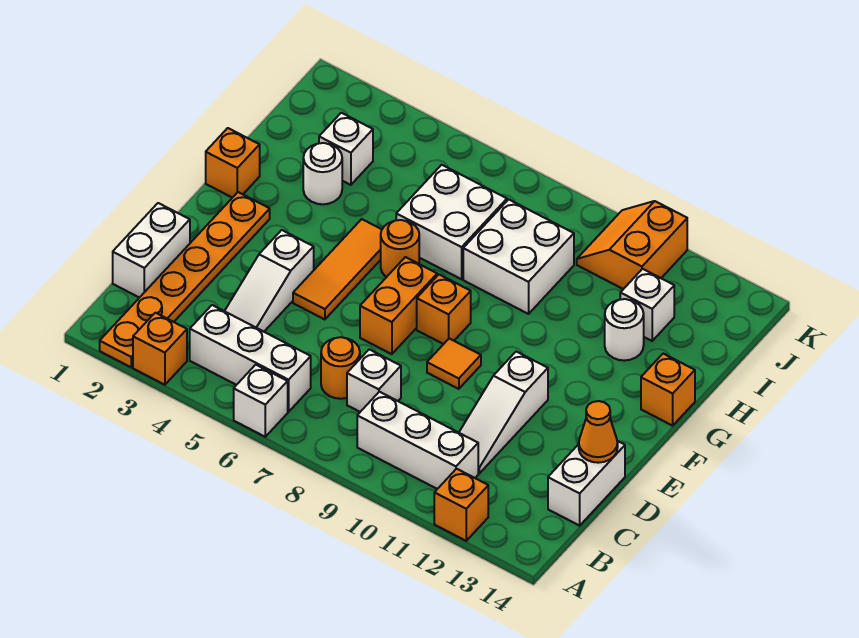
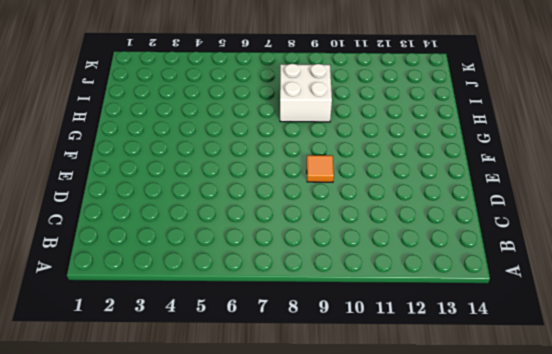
none -> orange plate A2:F2 level 1
none -> orange brick A3 level 1
none -> white brick A6 level 1

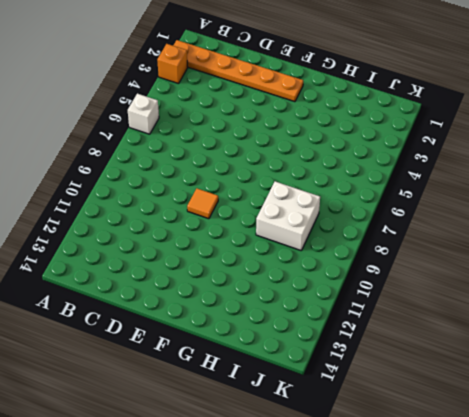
none -> orange brick A12 level 1
none -> white brick B4:B6 level 1
none -> white brick B9:B11 level 1

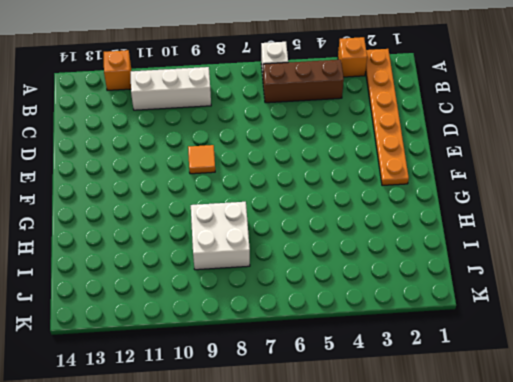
brown brick B4:B6 level 1 -> white brick B4:B6 level 1
none -> white brick C1:D1 level 1
none -> white slope C4:E4 level 1 top E
none -> orange round brick C7 level 1

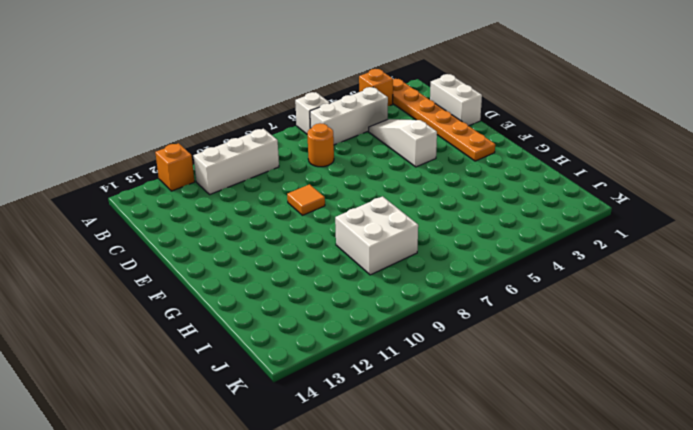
none -> white brick C8 level 1
none -> white slope C11:E11 level 1 top E
none -> white brick C14:D14 level 1

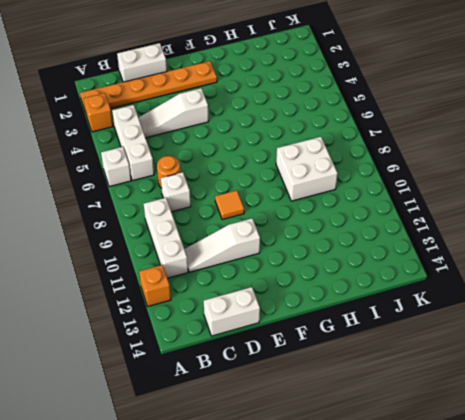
none -> orange tile E5:G5 level 1
none -> orange brick E7:F7 level 1
none -> orange brick F8 level 1

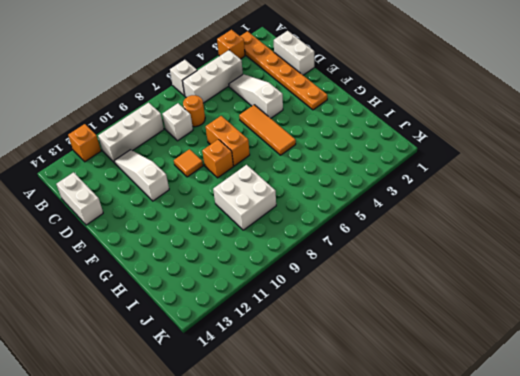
none -> orange brick G1 level 1
none -> orange round brick G6 level 1
none -> orange brick G14 level 1

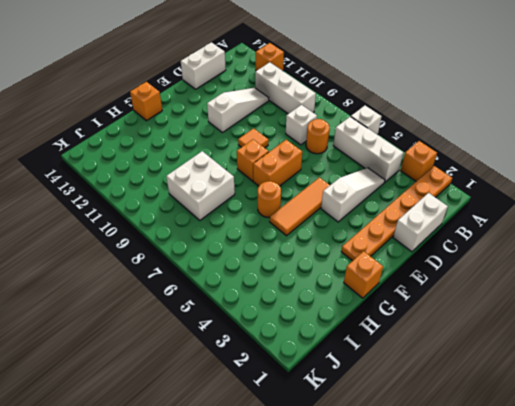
none -> white round brick H3 level 1
none -> white brick H6:I7 level 1
none -> white round brick H12 level 1

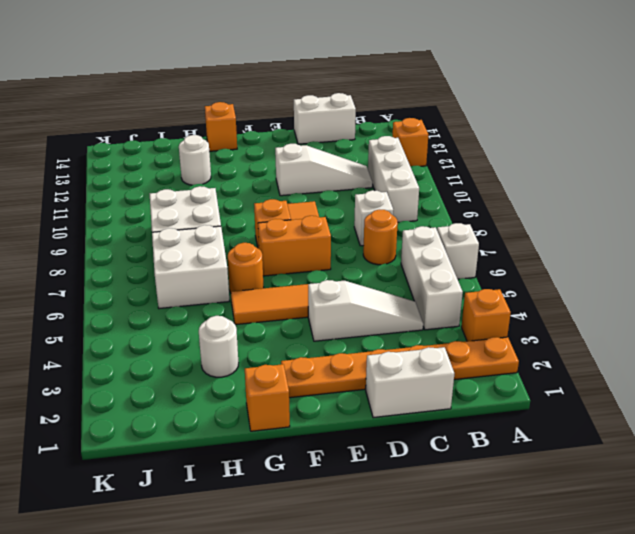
none -> white brick I3 level 1
none -> white brick I12 level 1
none -> orange slope J10:K11 level 1 top 11

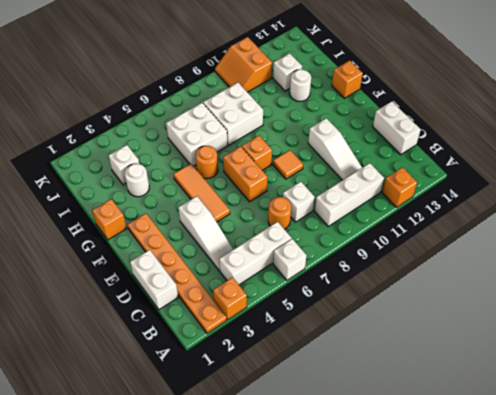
none -> orange cone D14 level 2

